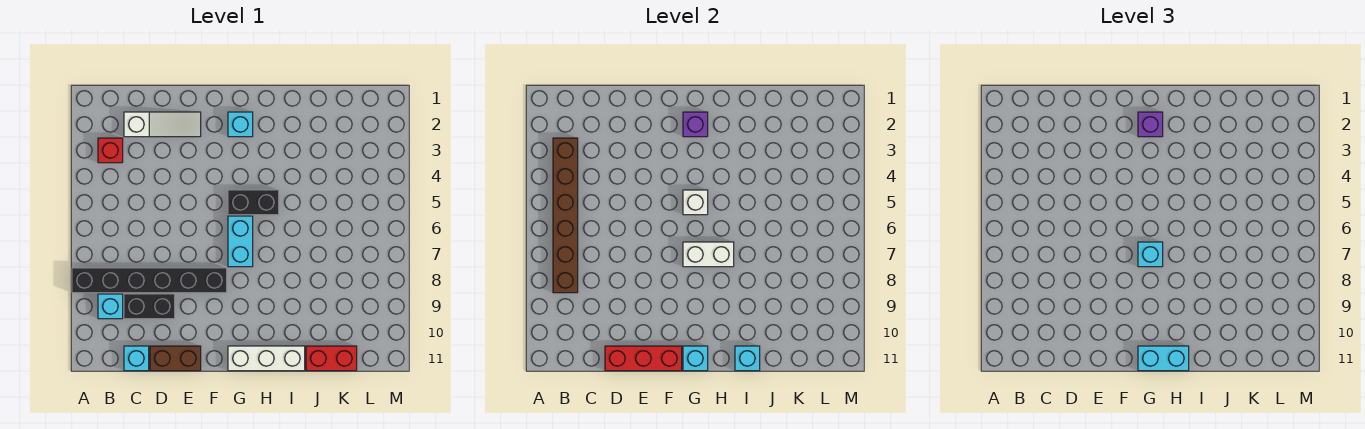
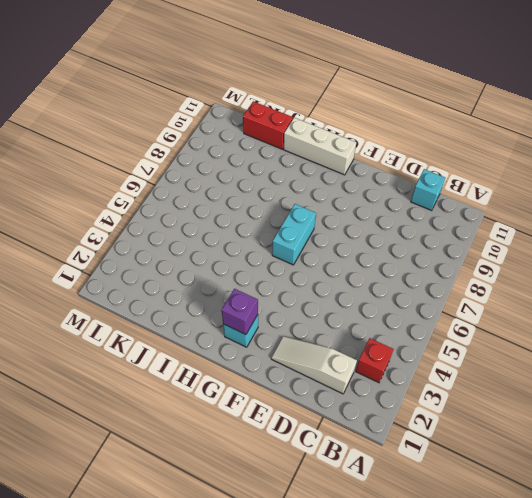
none -> black brick A8:F8 level 1
none -> cyan brick B9 level 1
none -> black brick C9:D9 level 1

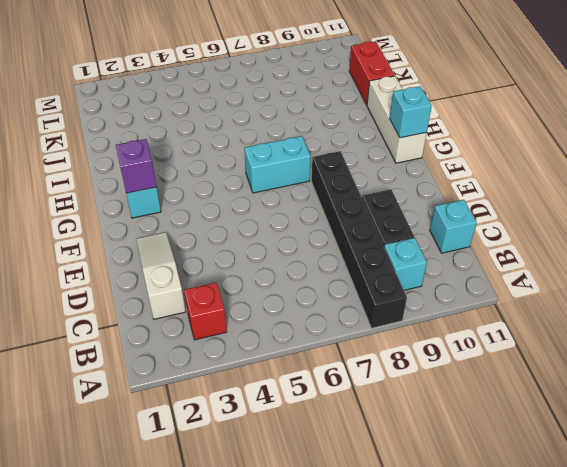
none -> brown brick D11:E11 level 1
none -> black brick G5:H5 level 1
none -> brown brick B3:B8 level 2

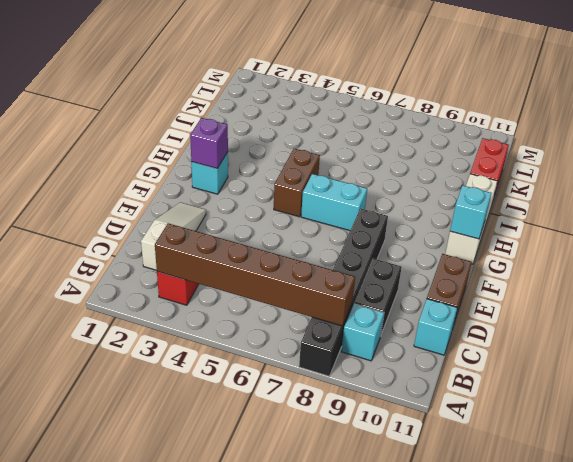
brown brick G5:H5 level 1 -> black brick G5:H5 level 1
none -> red brick D11:F11 level 2
none -> white brick G5 level 2
none -> white brick G7:H7 level 2

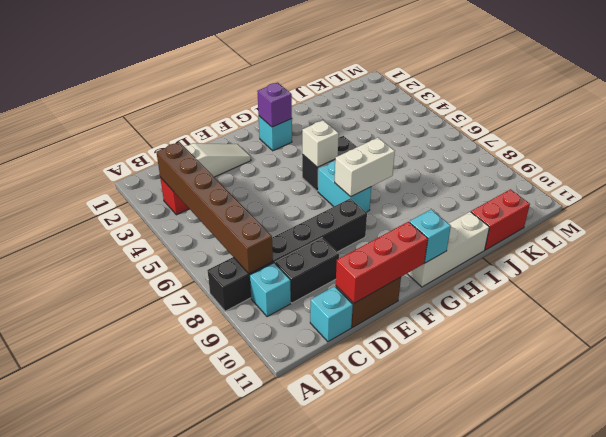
none -> cyan brick I11 level 2
none -> purple brick G2 level 3
none -> cyan brick G7 level 3

